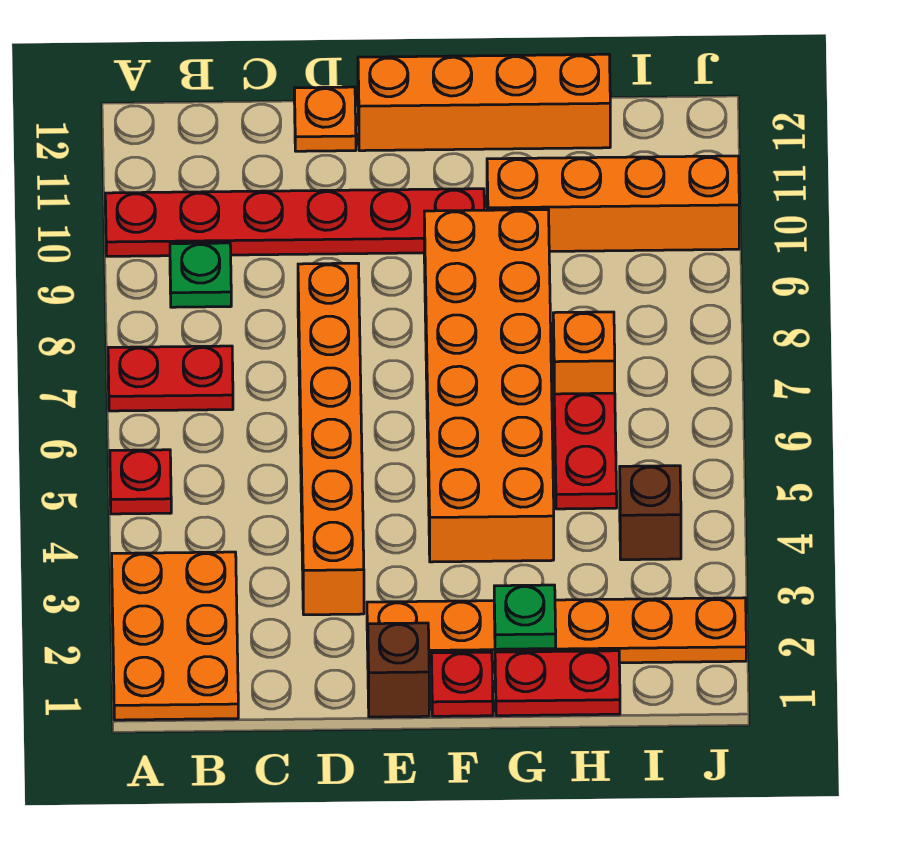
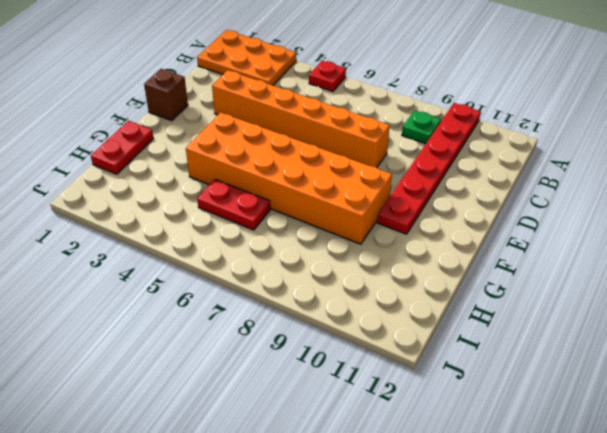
none -> red plate A7:B7 level 1
none -> orange plate D12 level 1
none -> orange plate E2:J2 level 1

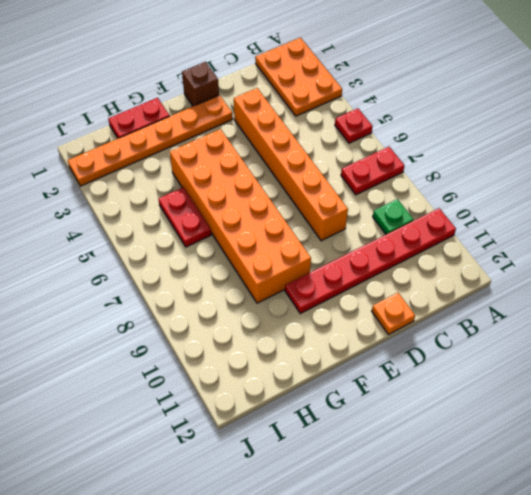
none -> orange brick E12:H12 level 1
none -> red plate F1 level 1
none -> orange brick G10:J10 level 1

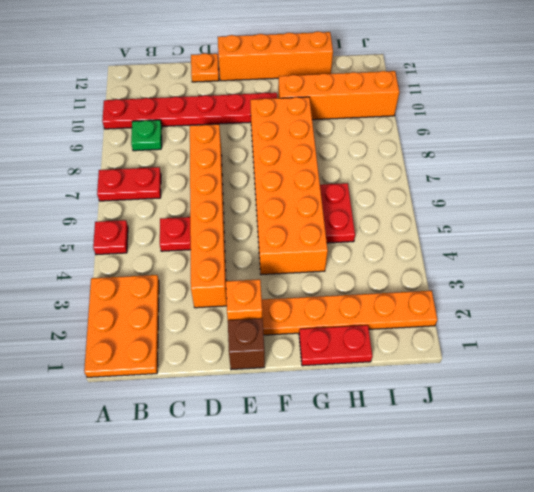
red plate C5 level 1 -> red plate F1 level 1
orange brick E2 level 2 -> orange brick H7 level 1
none -> brown brick I4 level 1
none -> green plate G2 level 2

